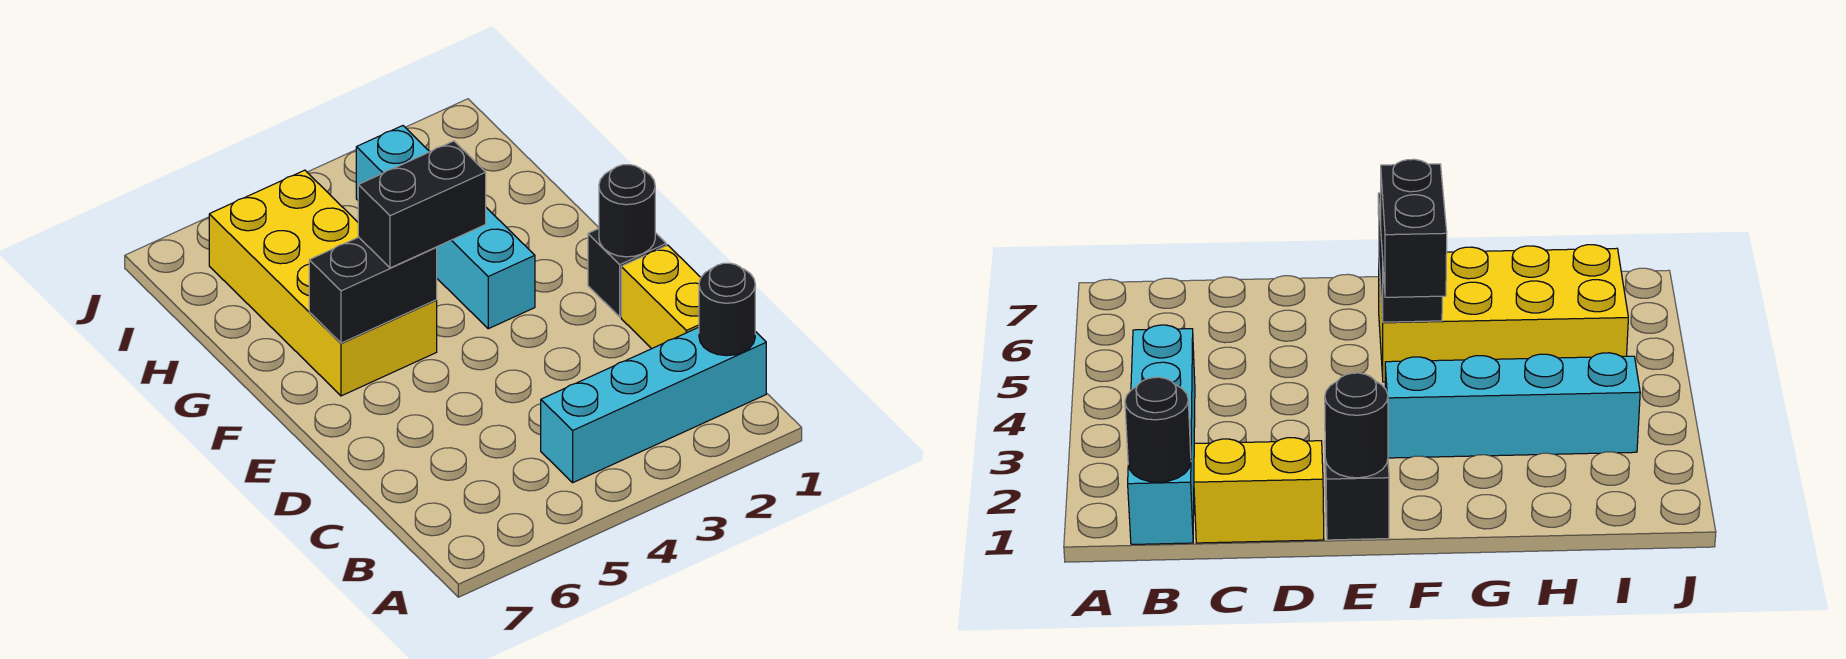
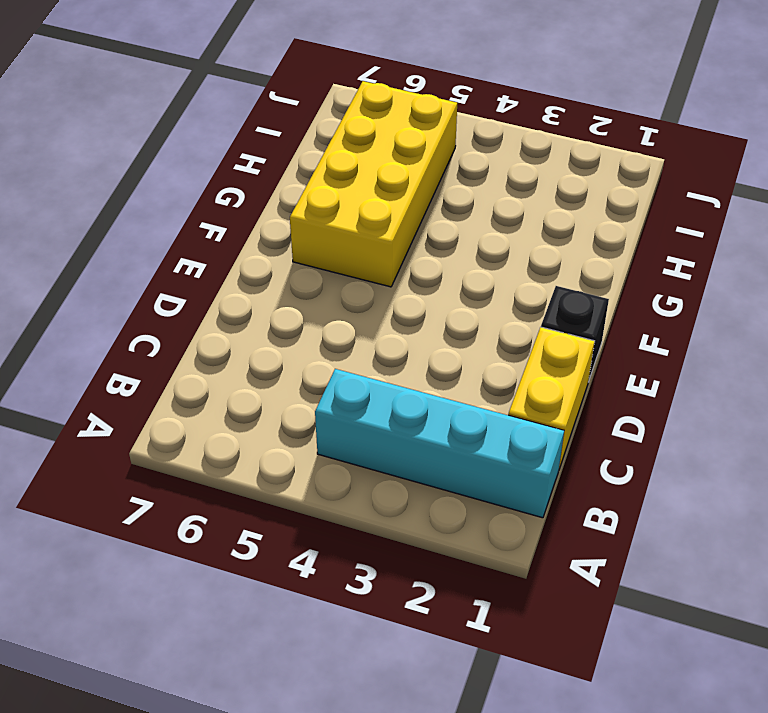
none -> cyan brick F3:I3 level 1
none -> black round brick B1 level 2

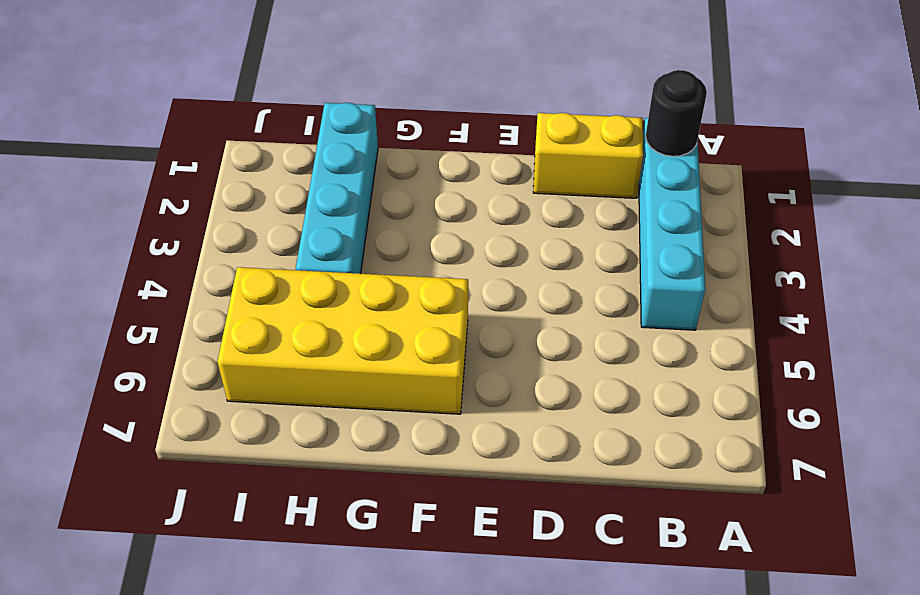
cyan brick H1:H4 level 1 -> cyan brick F3:I3 level 1
none -> black brick E1 level 1
none -> black round brick E1 level 2

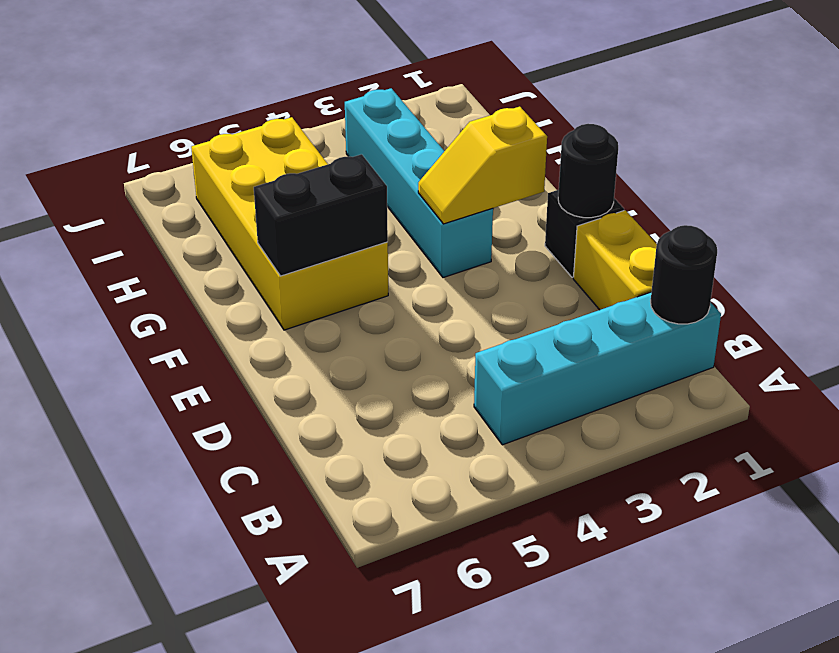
yellow slope F2:F3 level 2 top 2 -> none
none -> black brick F4:F5 level 3

